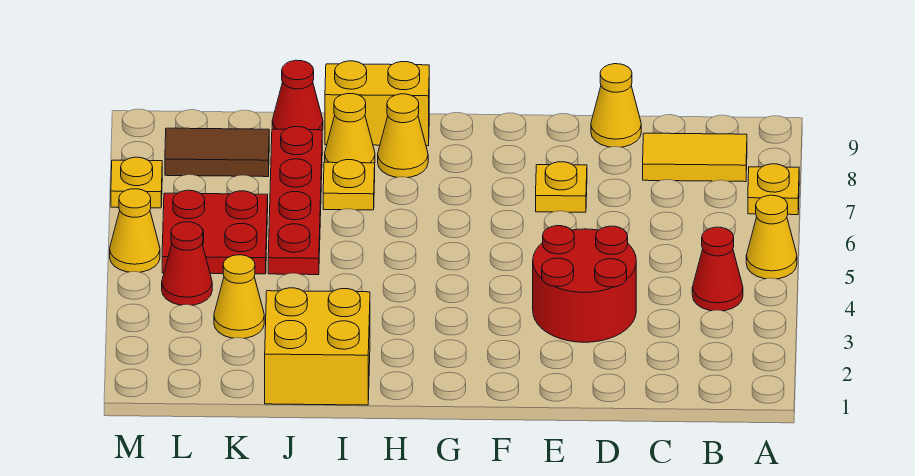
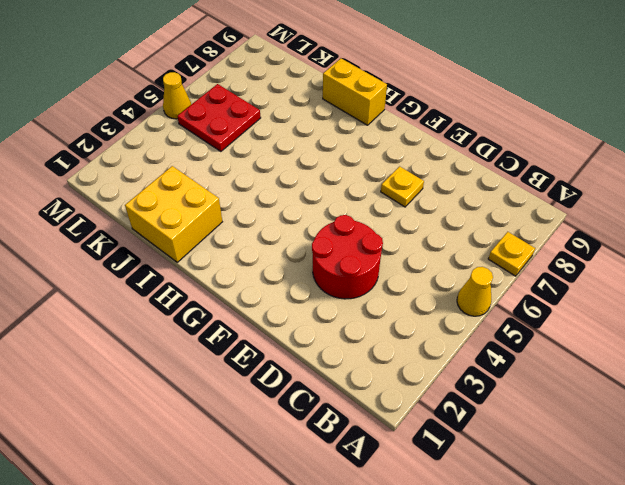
none -> red cone B4 level 1
none -> yellow tile B8:C8 level 1
none -> yellow cone D9 level 1

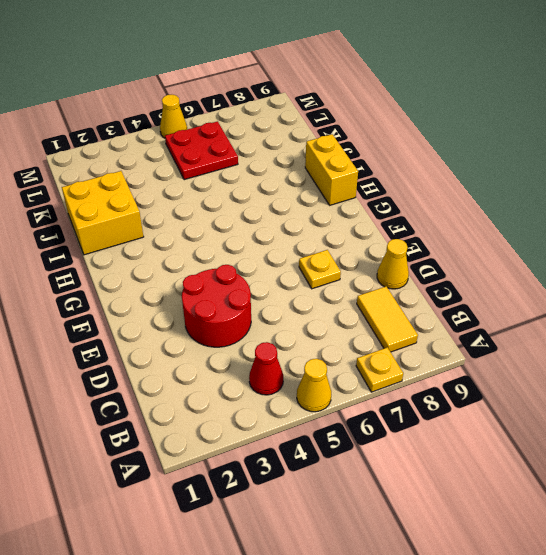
none -> yellow cone H8 level 1
none -> yellow plate I7 level 1
none -> yellow cone I8 level 1

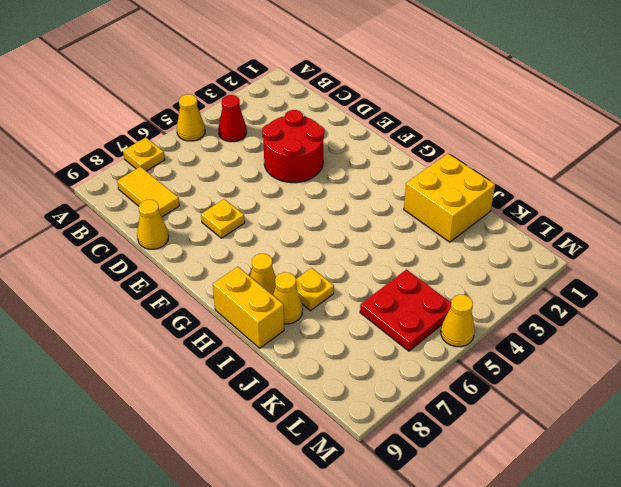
none -> red plate J5:J8 level 1
none -> red cone J9 level 1
none -> yellow cone K3 level 1

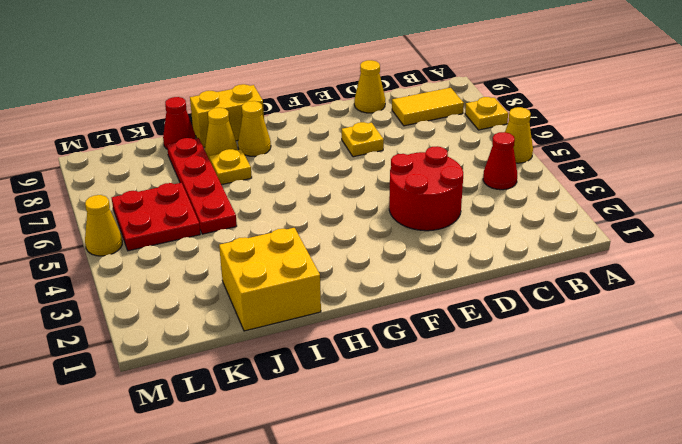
none -> yellow cone K3 level 1
none -> brown tile K8:L8 level 1
none -> red cone L4 level 1

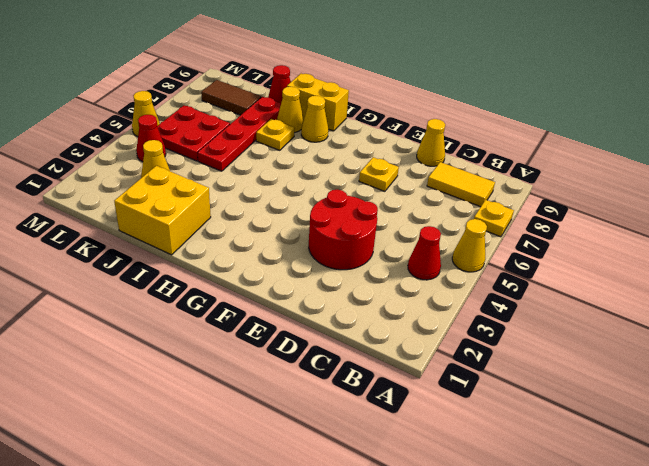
none -> yellow plate M7 level 1

